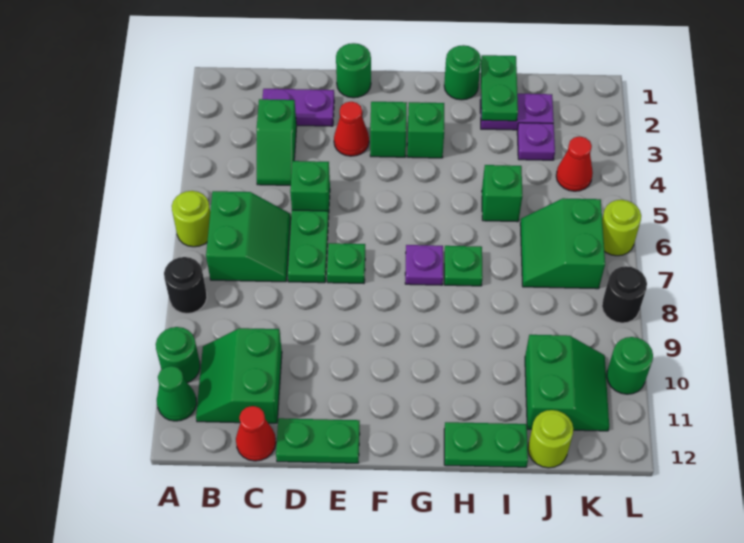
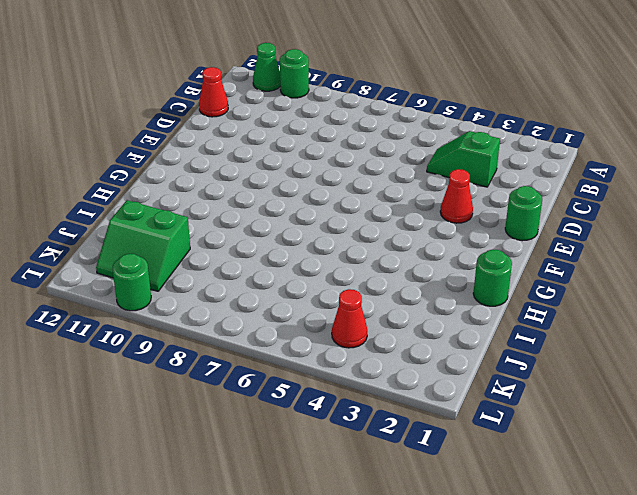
none -> lime round brick A6 level 1
none -> black round brick A8 level 1
none -> green slope B6:C7 level 1 top B
none -> green slope B10:C11 level 1 top C

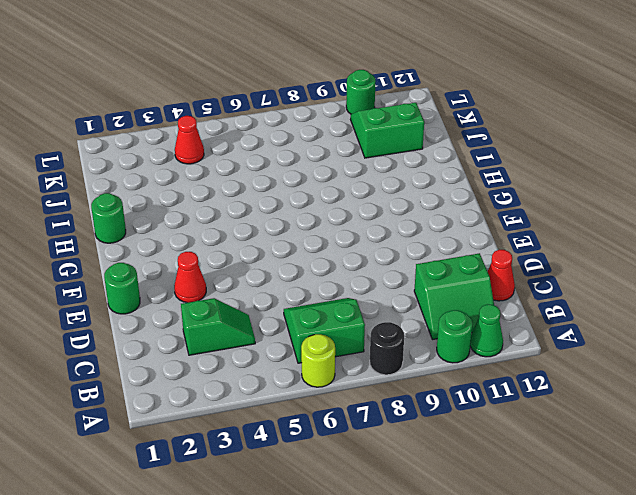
none -> purple plate C2:D2 level 1
none -> green brick D5 level 1
none -> green plate D6:D7 level 1
none -> green plate D12:E12 level 1

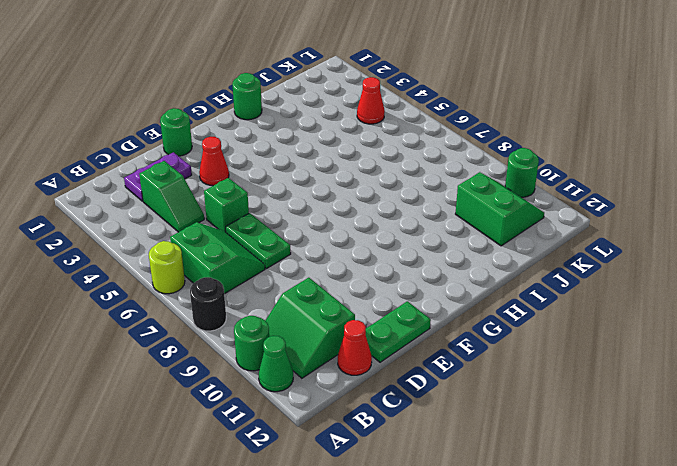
none -> green plate E7 level 1
none -> green brick F3 level 1
none -> green brick G3 level 1
none -> purple plate G7 level 1

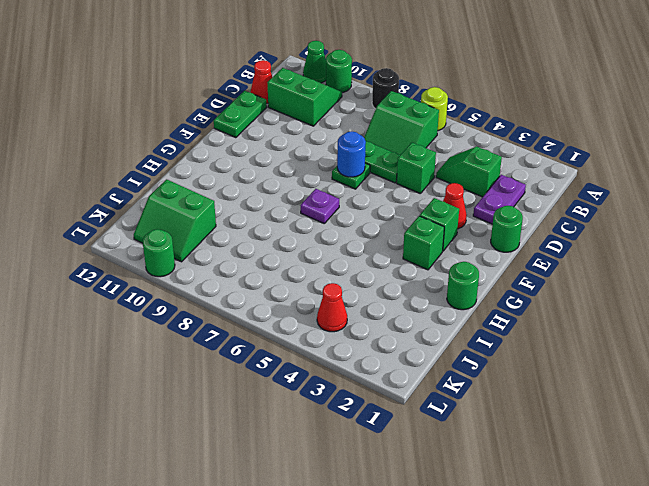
blue round brick E7 level 2 -> none
none -> green plate H7 level 1
none -> green plate H12:I12 level 1
none -> purple plate I2:J2 level 1
none -> green brick I5 level 1

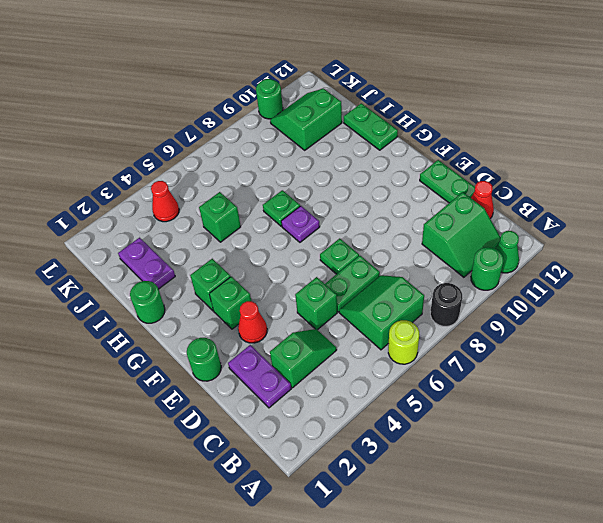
none -> purple plate J3 level 1
none -> green slope J6:K7 level 1 top K
none -> lime round brick J12 level 1
none -> lime round brick L6 level 1

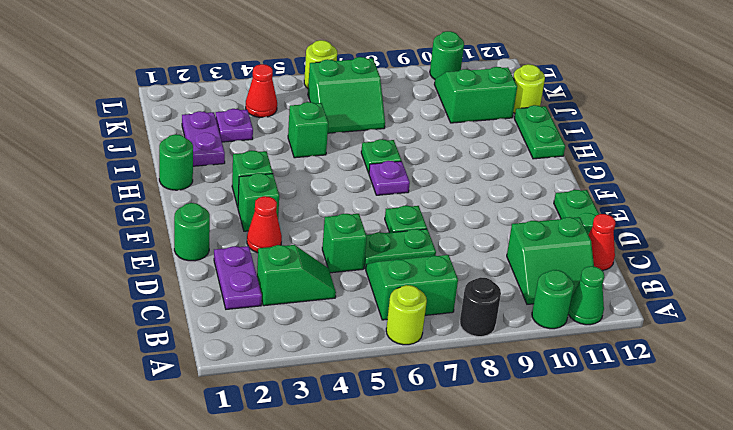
none -> black round brick L8 level 1
none -> green plate I1:I2 level 2

